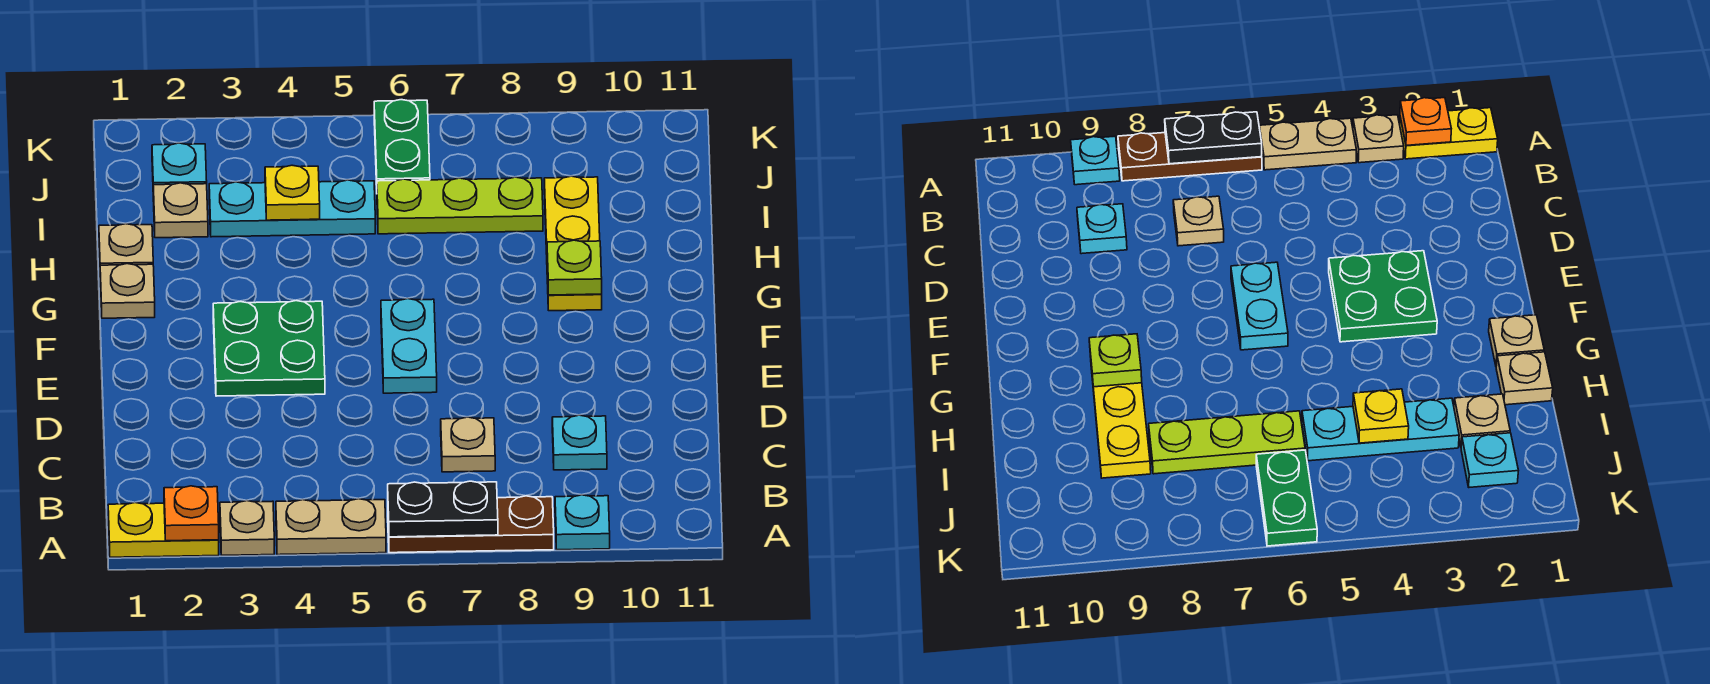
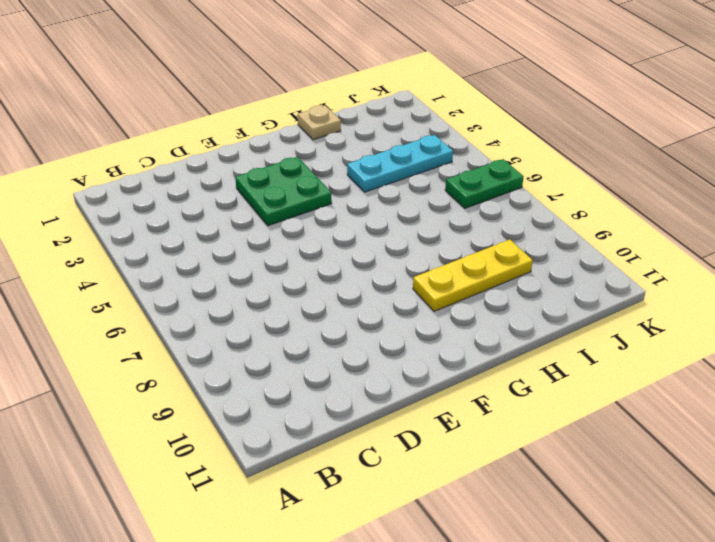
cyan plate H4:J4 level 1 -> cyan plate I3:I5 level 1
none -> yellow plate A1:A2 level 1
none -> tan plate A3 level 1
none -> tan plate A4:A5 level 1

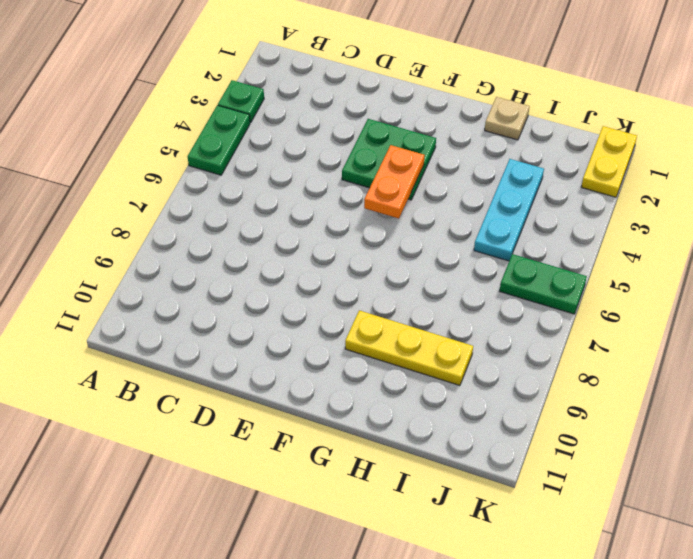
green plate A3 level 1 -> tan plate A3 level 1
green plate A4:A5 level 1 -> tan plate A4:A5 level 1
orange plate F4:F5 level 2 -> none
yellow plate K1:K2 level 1 -> yellow plate A1:A2 level 1
none -> brown plate A6:A8 level 1
none -> cyan plate A9 level 1
none -> tan plate C7 level 1

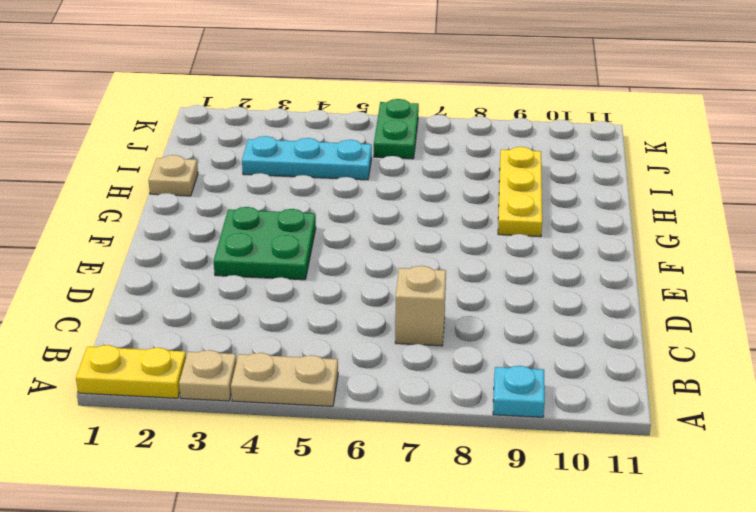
tan brick C7 level 1 -> tan plate C7 level 1
none -> brown plate A6:A8 level 1
none -> cyan plate C9 level 1
none -> cyan plate E6:F6 level 1

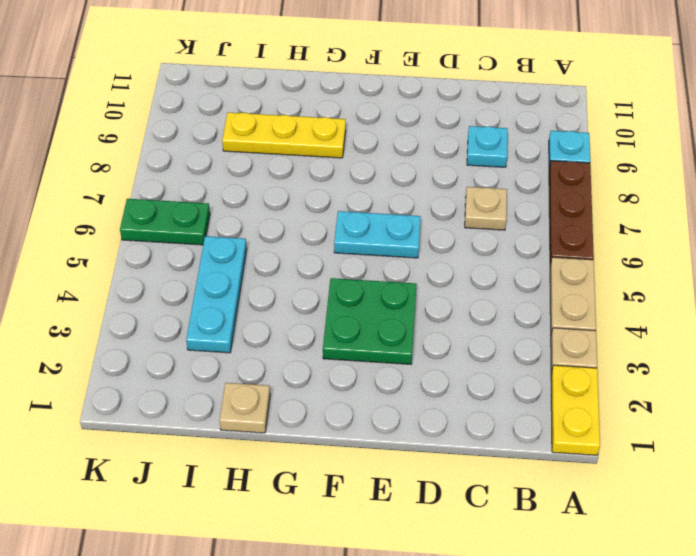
none -> tan plate G1 level 1
none -> tan plate I2 level 1
none -> lime plate I6:I8 level 1

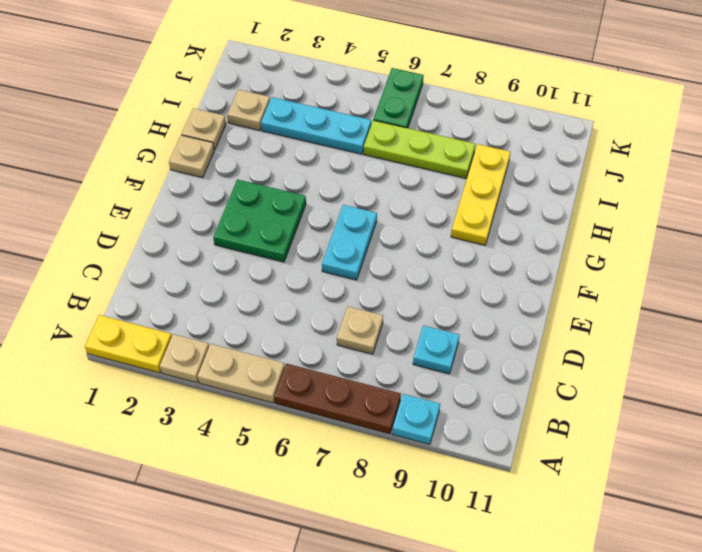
none -> cyan plate J2 level 1
none -> orange plate A2 level 2
none -> black plate A6:A7 level 2

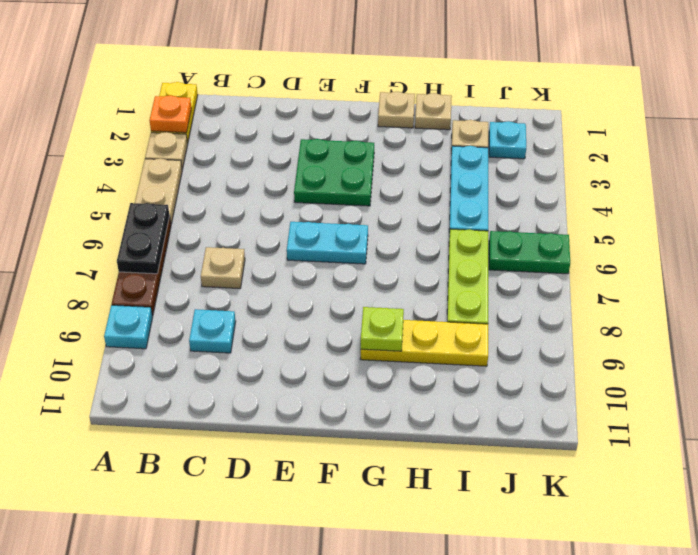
none -> yellow plate I4 level 2

